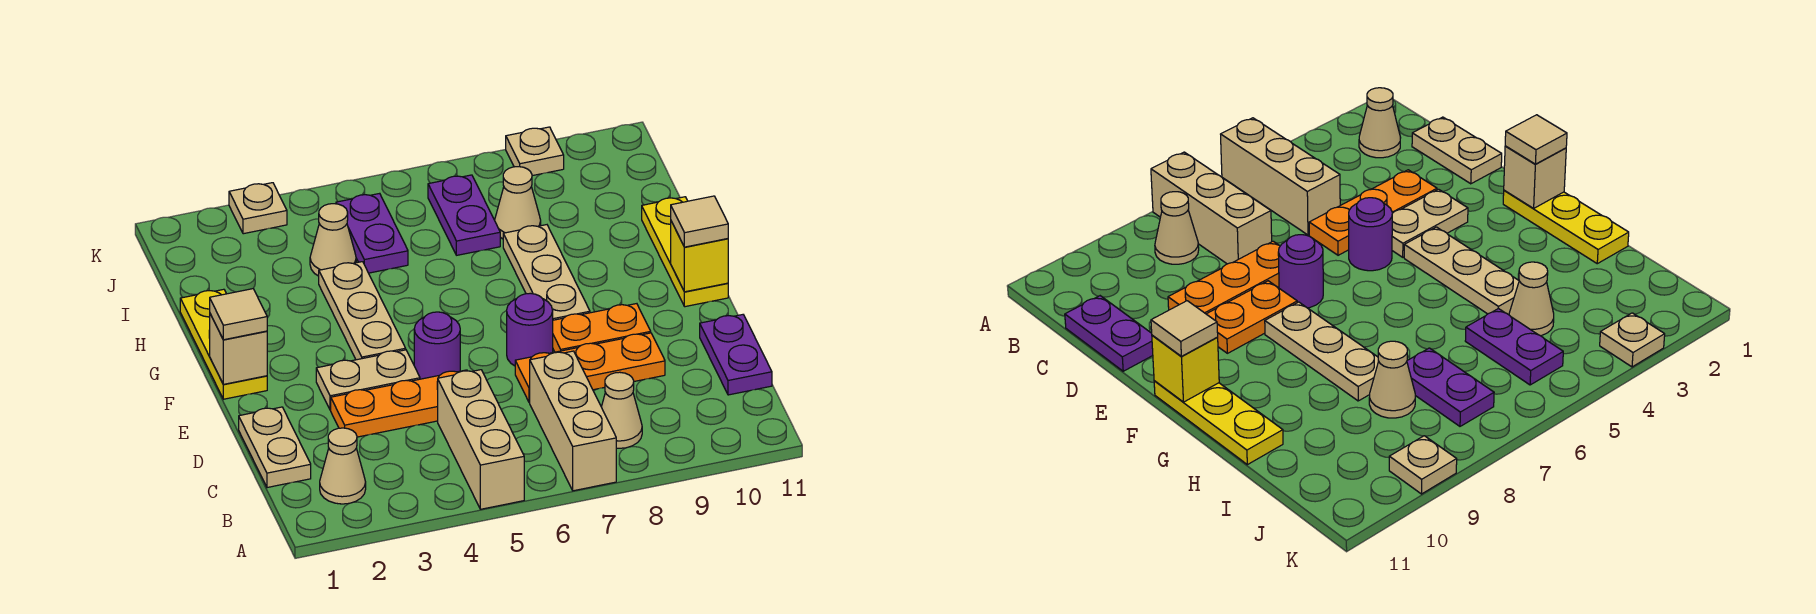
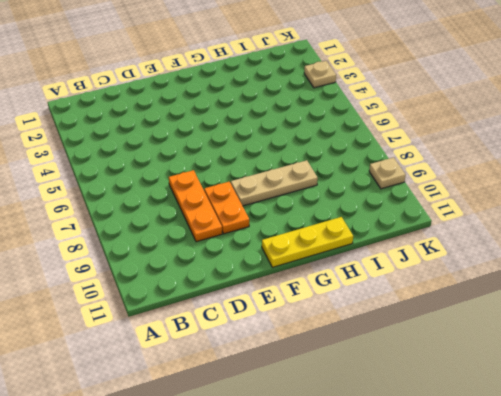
none -> tan brick A5:C5 level 1
none -> tan brick A7:C7 level 1
none -> tan cone B2 level 1

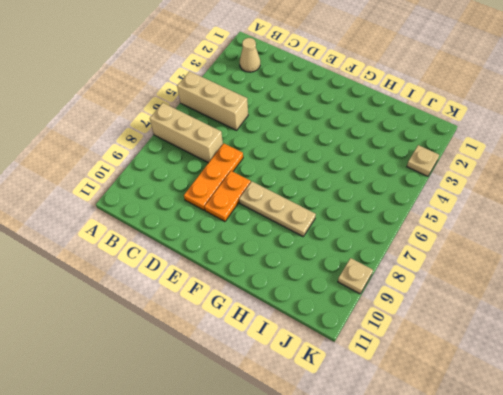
none -> tan cone B8 level 1
none -> tan plate C1:D1 level 1
none -> purple plate C11:D11 level 1

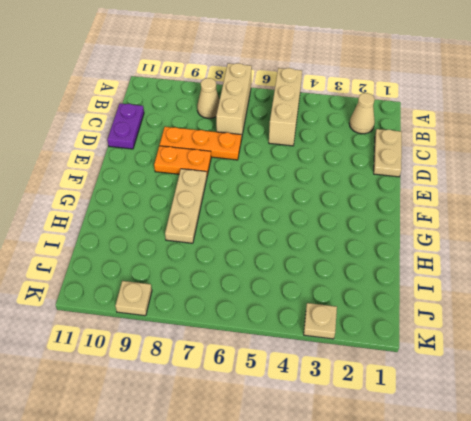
none -> orange plate D3:D5 level 1
none -> tan plate E3:E4 level 1
none -> purple round brick E5 level 1

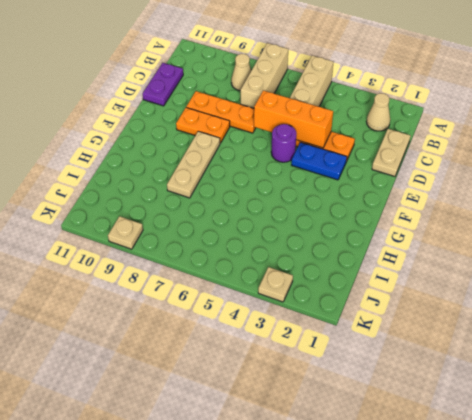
orange brick D4:D6 level 2 -> none
blue plate E3:E4 level 1 -> tan plate E3:E4 level 1
none -> purple round brick E7 level 1
none -> yellow plate F1:H1 level 1
none -> tan plate F4:H4 level 1

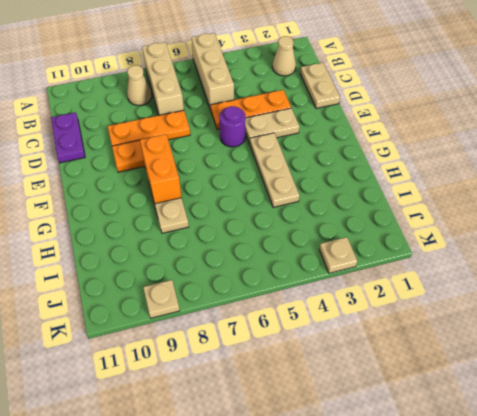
orange brick F8:G8 level 2 -> none
none -> purple round brick E7 level 1
none -> yellow plate F1:H1 level 1
none -> yellow plate F11:H11 level 1

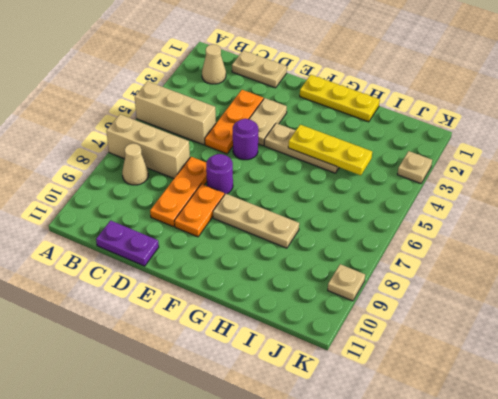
yellow plate G4:I4 level 2 -> yellow plate F11:H11 level 1
none -> tan cone I4 level 1
none -> purple plate I5:J5 level 1
none -> purple plate I7:J7 level 1

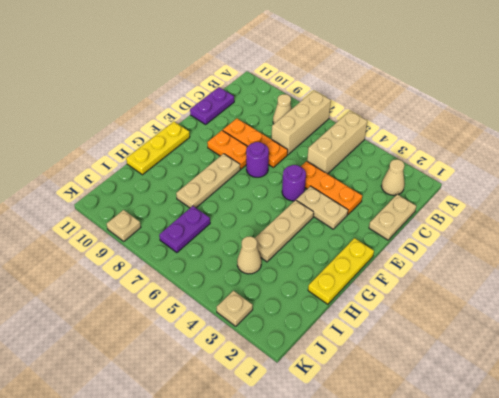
none -> purple plate I5:J5 level 1
none -> tan cone I8 level 1
none -> tan brick F1 level 2

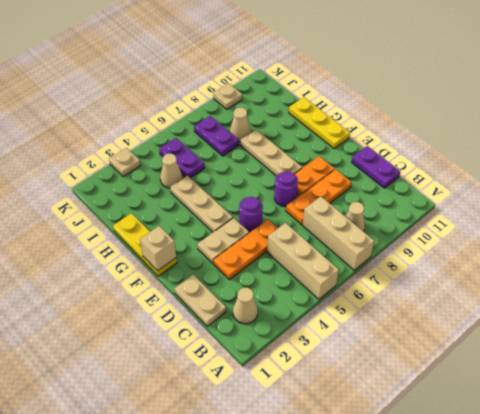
none -> yellow brick F11 level 2
none -> tan tile F1 level 3
none -> tan tile F11 level 3

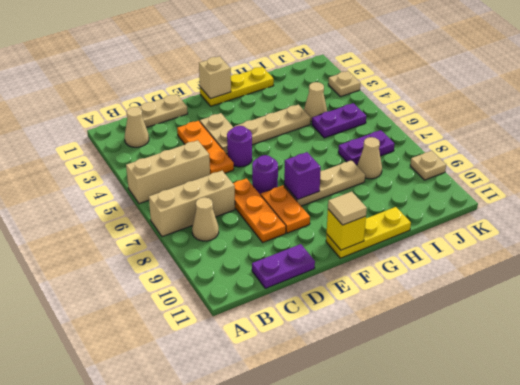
purple brick F8 level 2 -> none
none -> tan tile F1 level 3

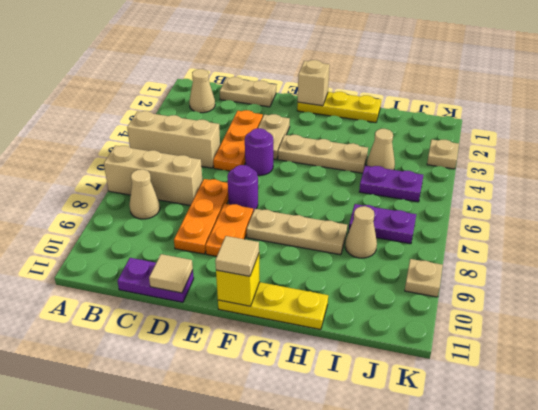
tan tile D11 level 2 -> tan tile F1 level 3

